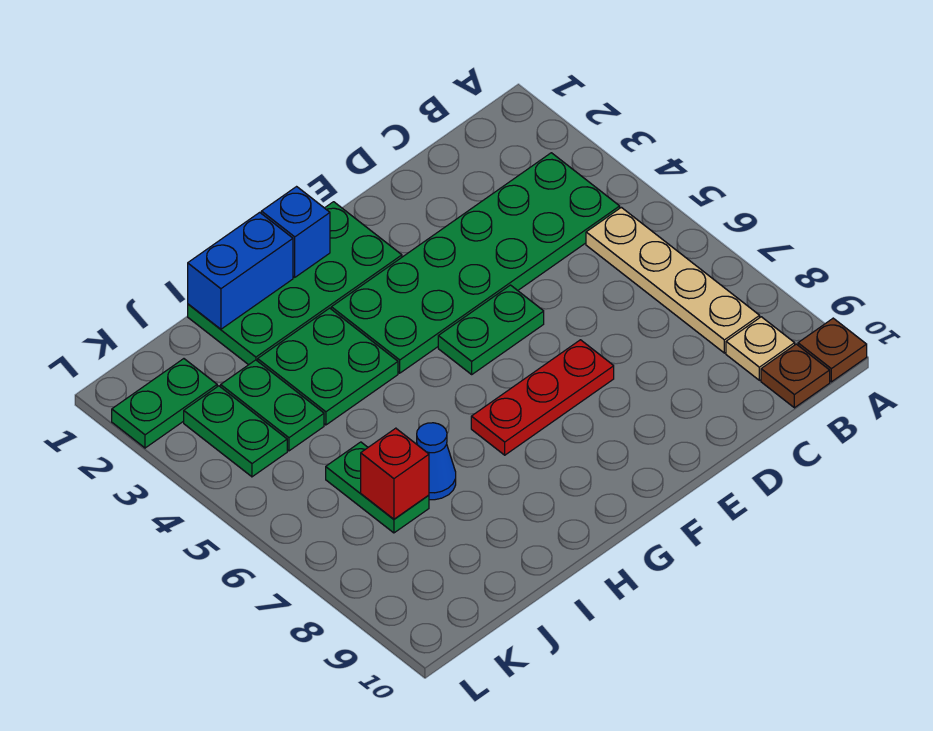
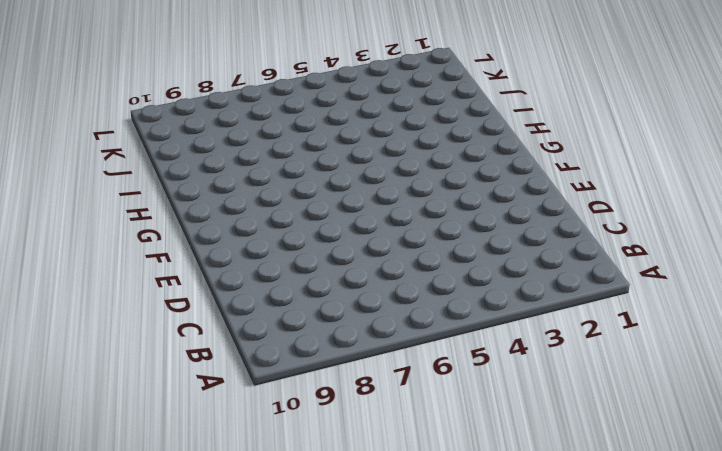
none -> brown plate A10 level 1
none -> green plate B3:G4 level 1
none -> tan plate B5:B8 level 1

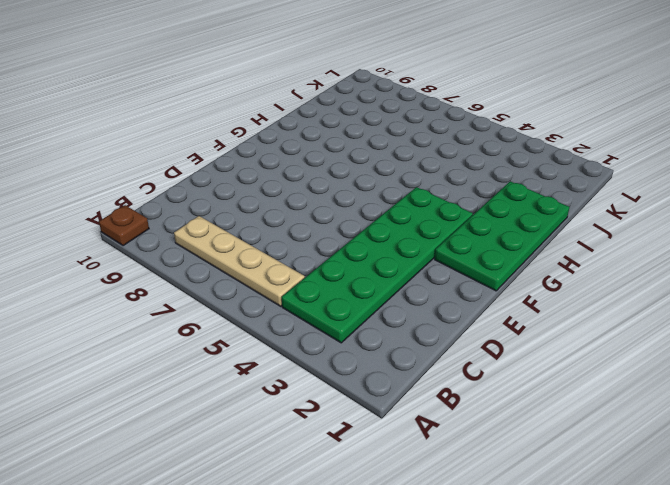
none -> tan plate B9 level 1
none -> brown plate B10 level 1
none -> green plate E5:F5 level 1

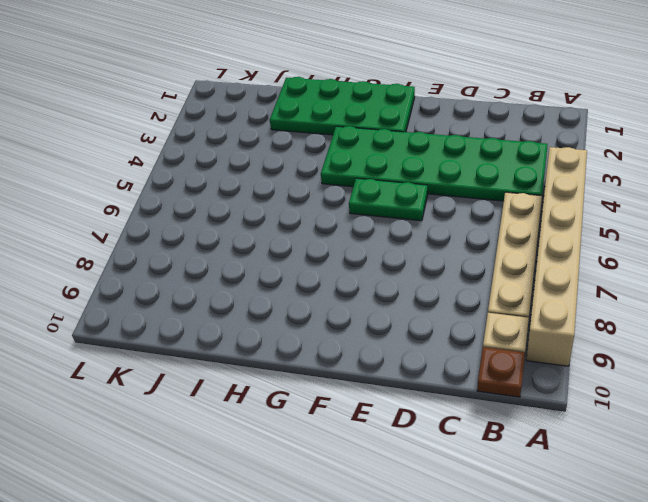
tan brick A4:A9 level 1 -> none
none -> brown plate A10 level 1
none -> red plate E7:G7 level 1
none -> green plate H3:I4 level 1

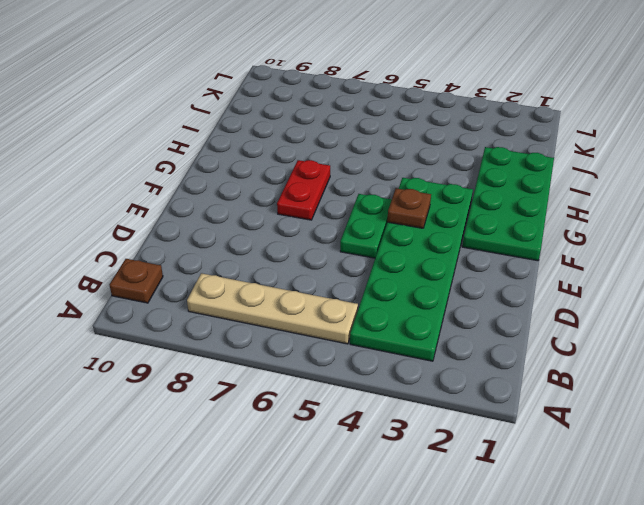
brown plate F4 level 2 -> brown plate A10 level 1
red plate F7:G7 level 1 -> red plate E7:G7 level 1
none -> tan plate B9 level 1
none -> green plate H3:I4 level 1
none -> blue cone I7 level 1

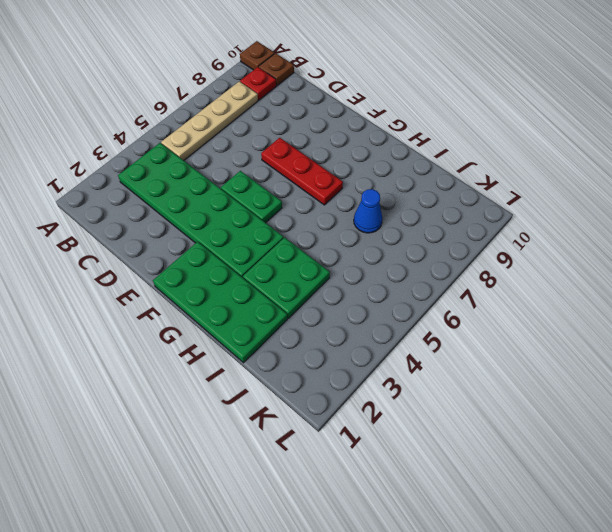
red plate B9 level 1 -> tan plate B9 level 1
none -> green plate J3:J4 level 1
none -> green plate J6:J7 level 1
none -> green plate K2:L2 level 1

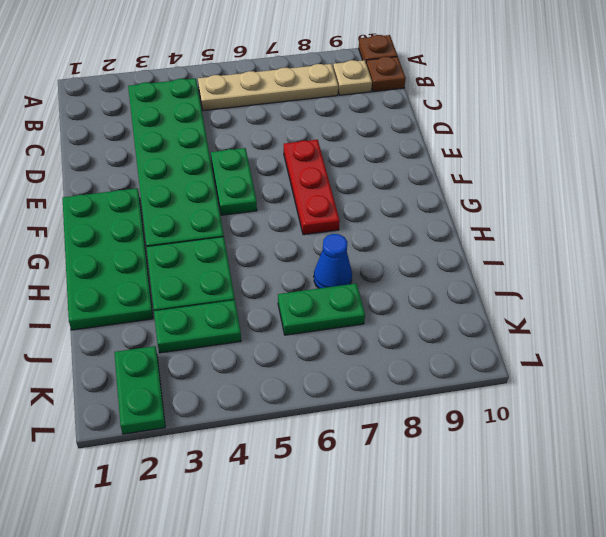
none -> green plate K3:K4 level 1
none -> blue brick G1 level 2
none -> blue brick H1:I1 level 2

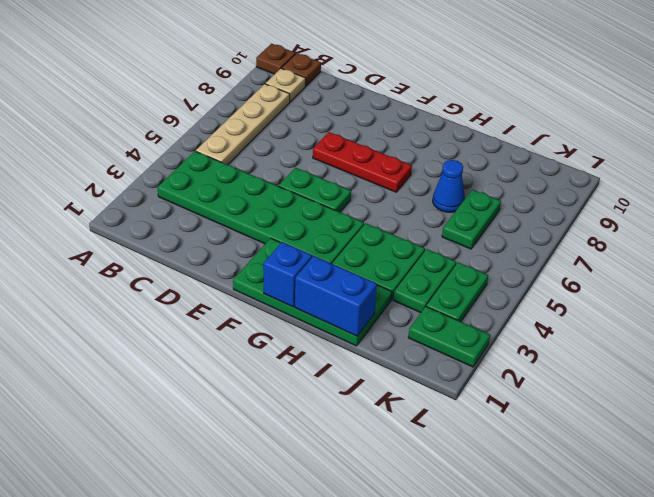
none -> red brick J7 level 2

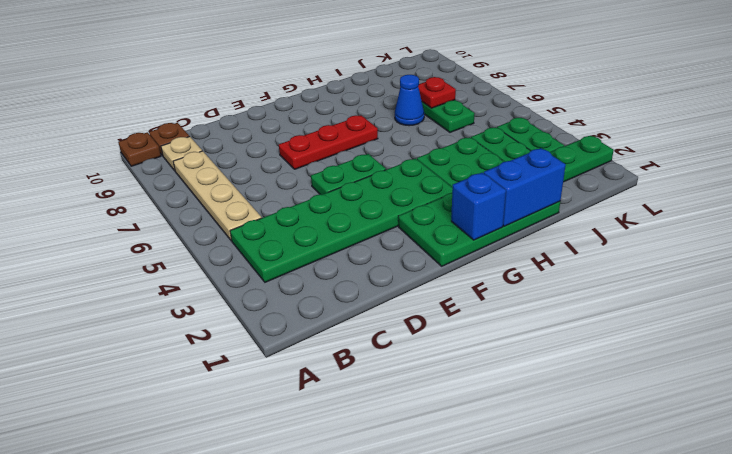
red plate J7 level 2 -> red brick J7 level 2

